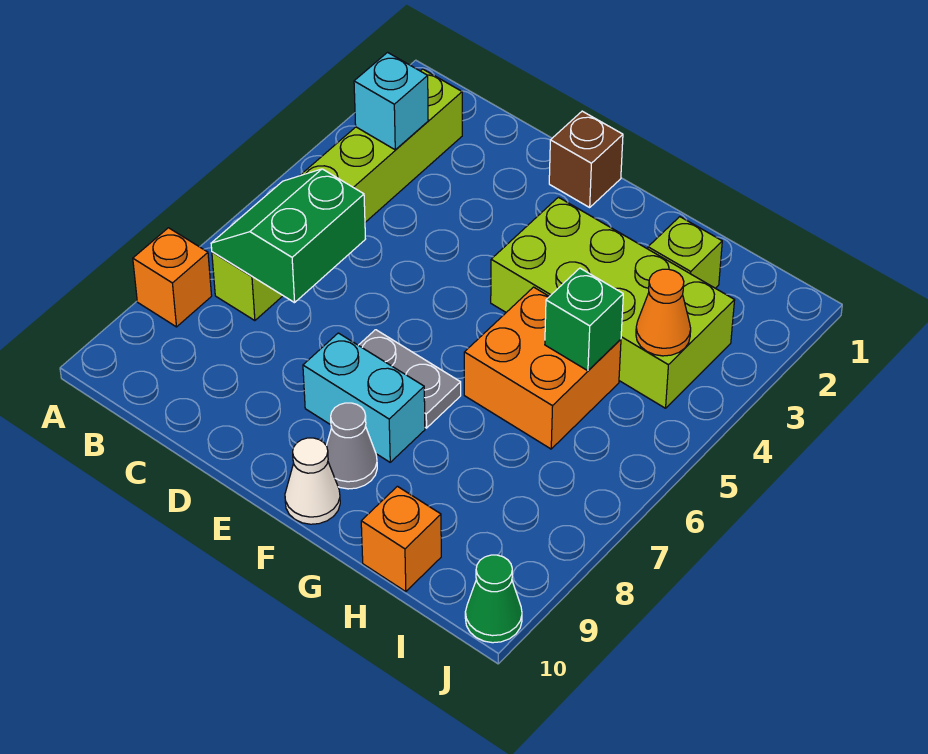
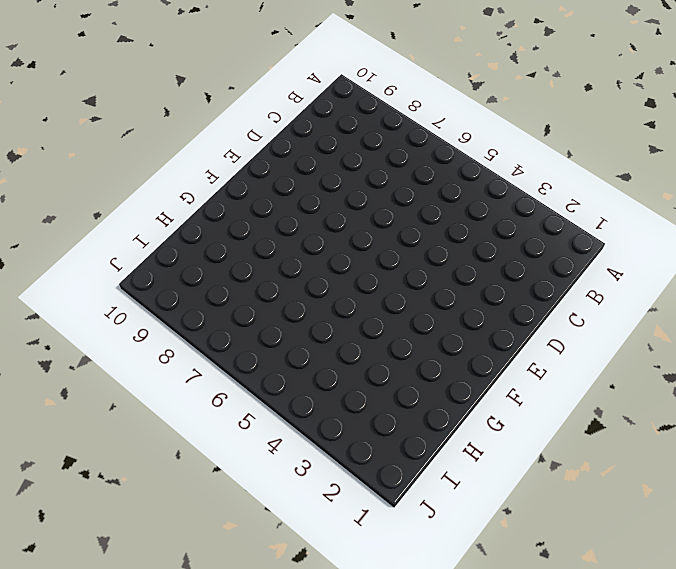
none -> orange brick A8 level 1
none -> lime brick B2:B7 level 1
none -> brown brick E1 level 1

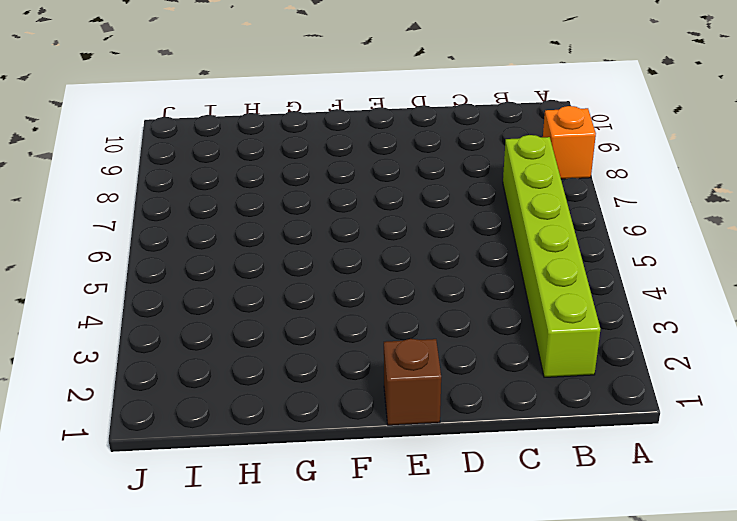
none -> grey plate E7:F7 level 1
none -> cyan brick E8:F8 level 1
none -> lime brick F3:I4 level 1

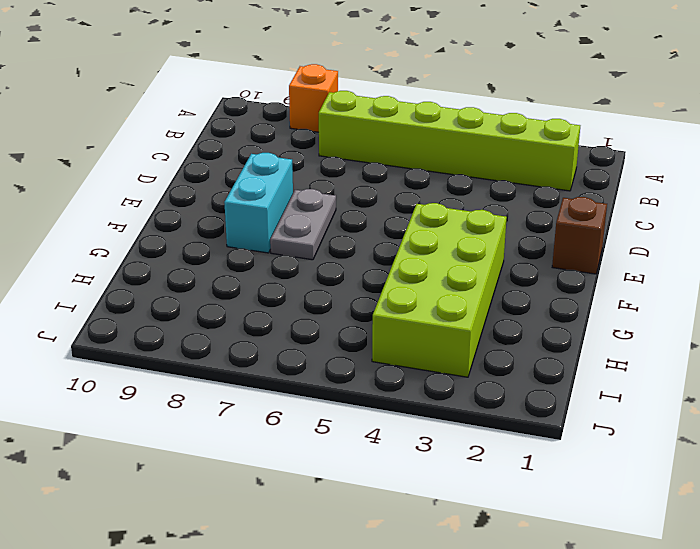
none -> grey cone F9 level 1
none -> white cone F10 level 1
none -> orange brick G5:H6 level 1

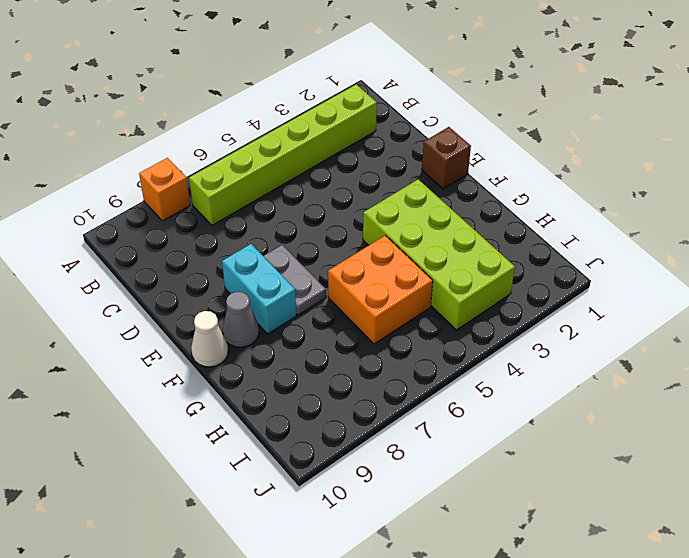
none -> lime brick H2 level 1
none -> orange brick H10 level 1
none -> green cone J10 level 1

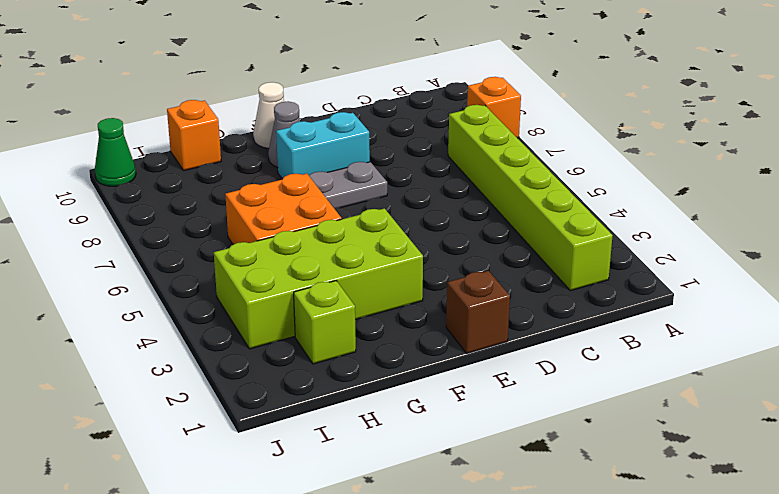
none -> cyan brick B3 level 2
none -> green slope B6:C7 level 2 top C
none -> green brick H5 level 2

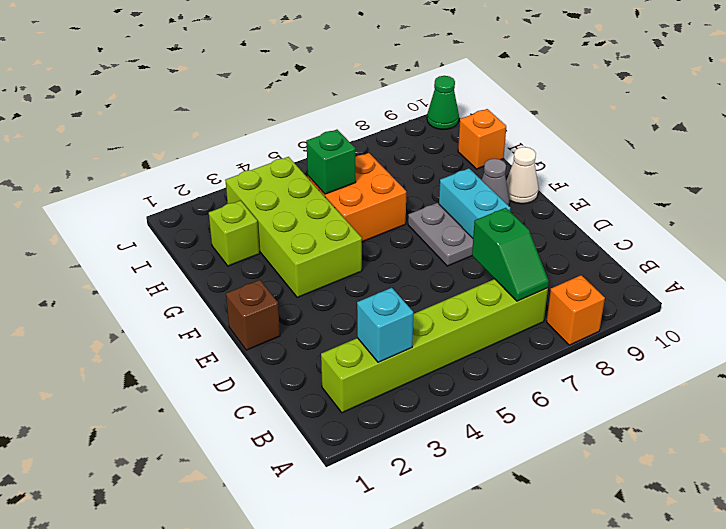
green slope B7:C7 level 2 top C -> green slope B6:C7 level 2 top C
none -> orange cone I4 level 2

